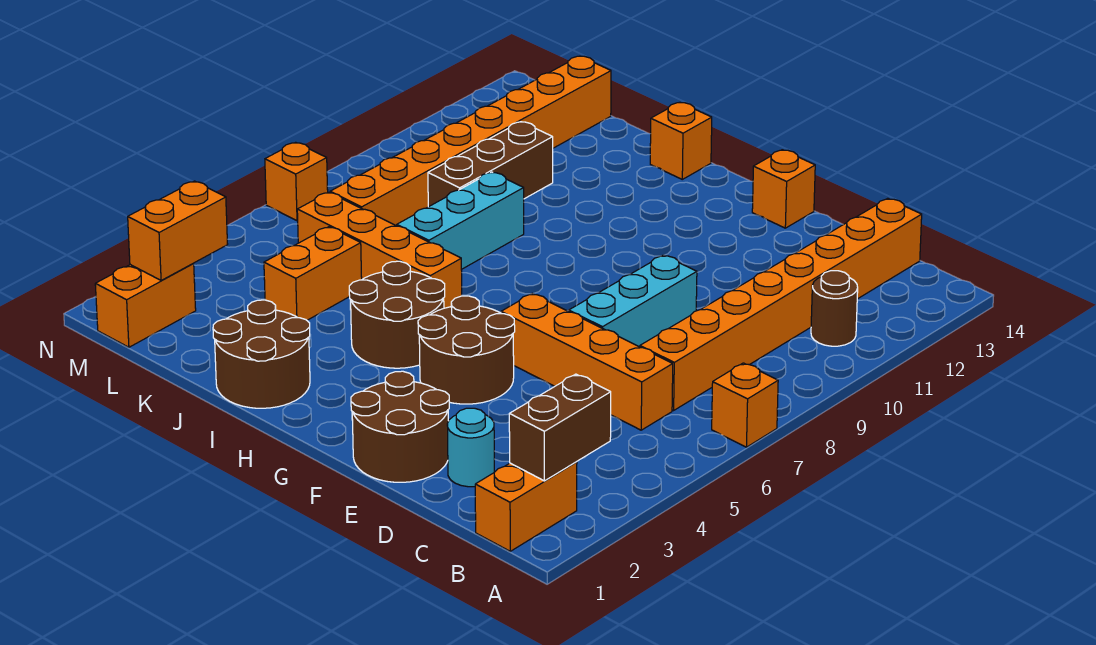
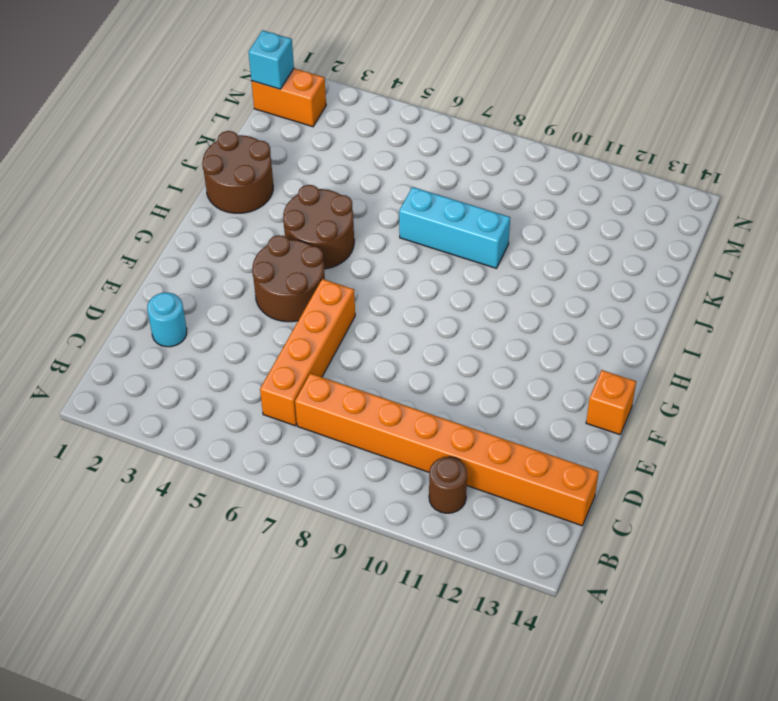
cyan brick M1 level 2 -> none
none -> orange brick A7 level 1
none -> orange brick B1:B2 level 1
none -> brown round brick E1:F2 level 1

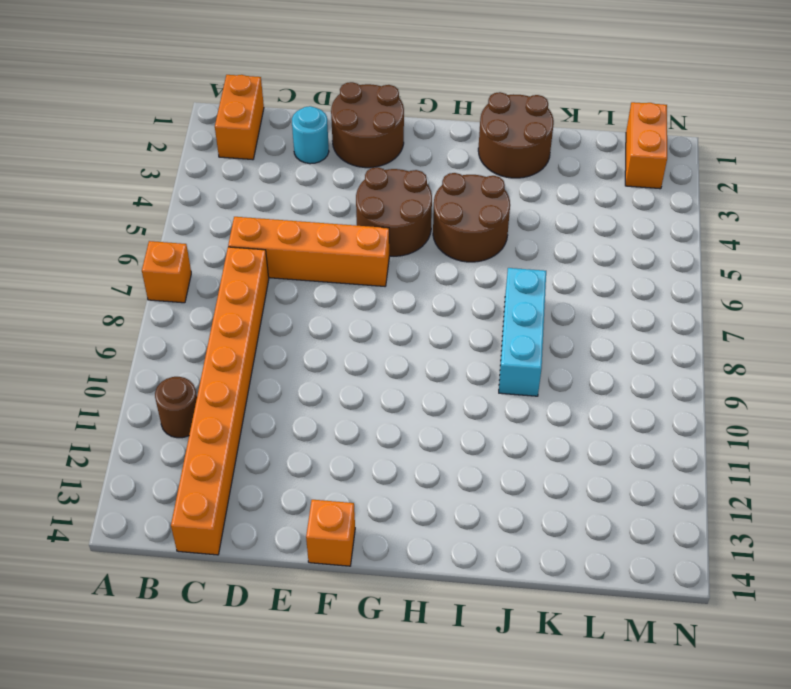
none -> cyan brick E7:E9 level 1
none -> orange brick I6:L6 level 1
none -> orange brick I14 level 1

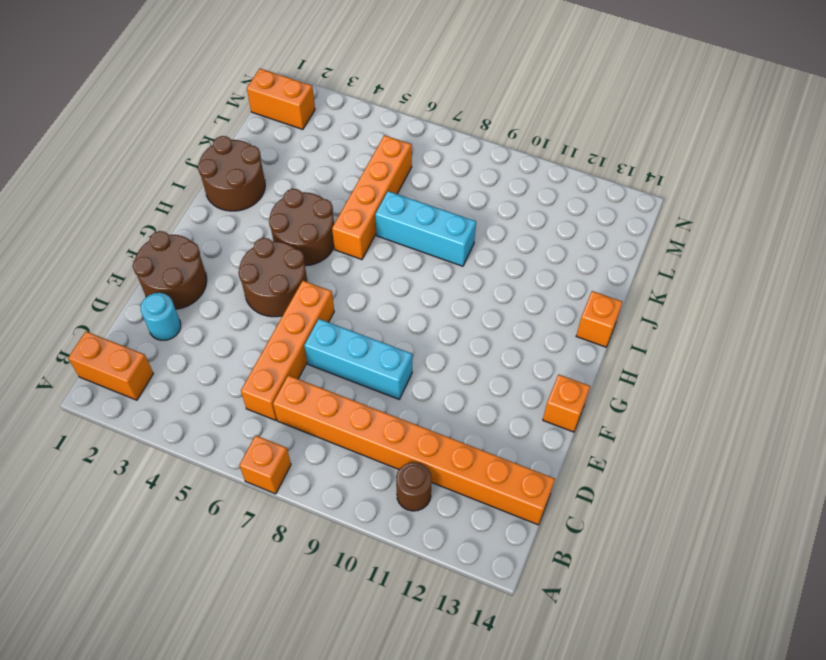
none -> orange brick K4:K5 level 1
none -> brown brick K9:K11 level 1
none -> orange brick L7:L14 level 1

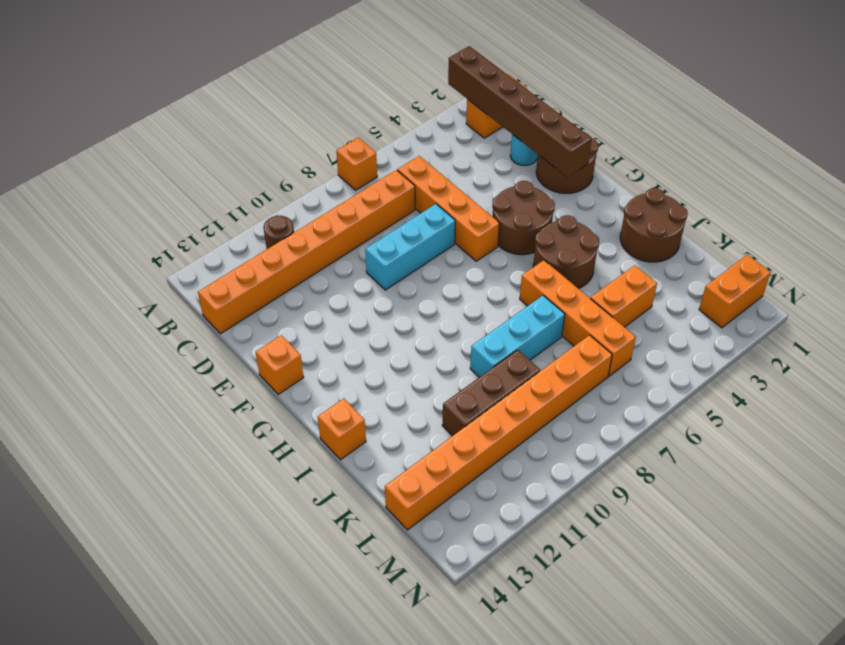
brown brick A2:F2 level 2 -> brown brick B2:B3 level 2
none -> orange brick N7 level 1
none -> orange brick M2:M3 level 2

